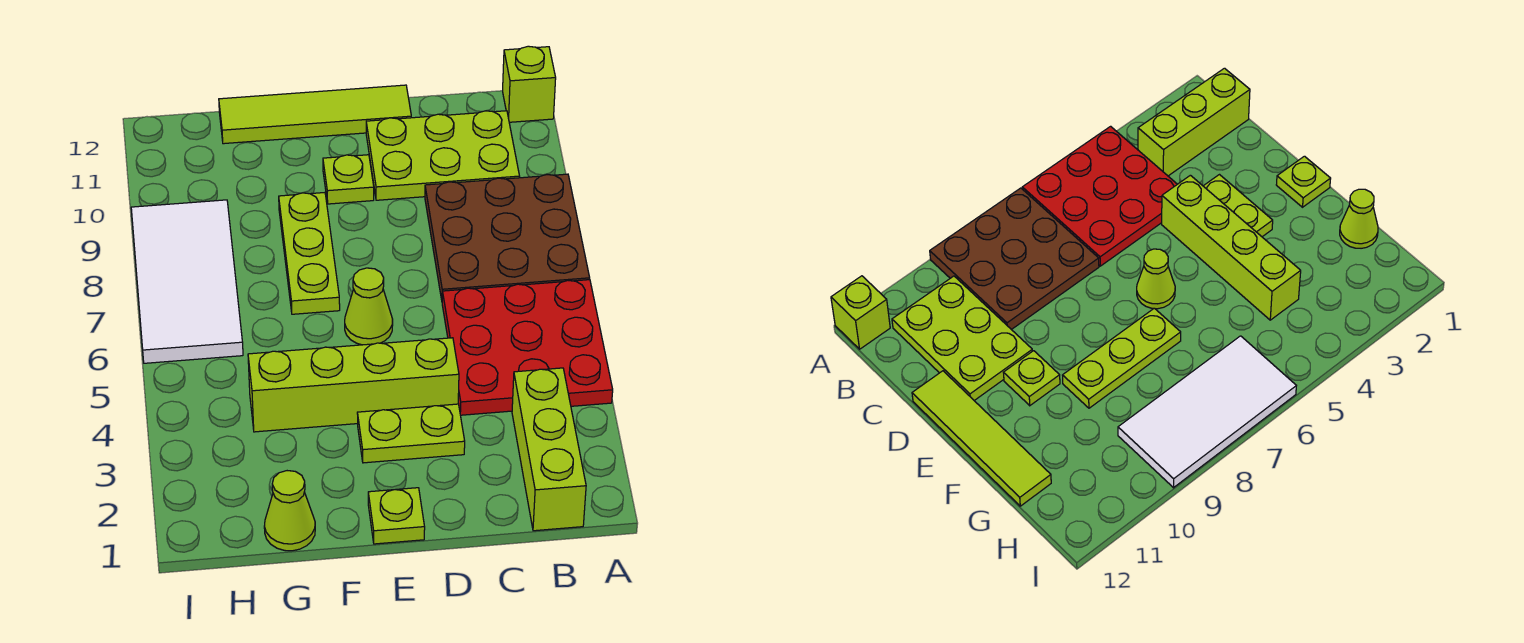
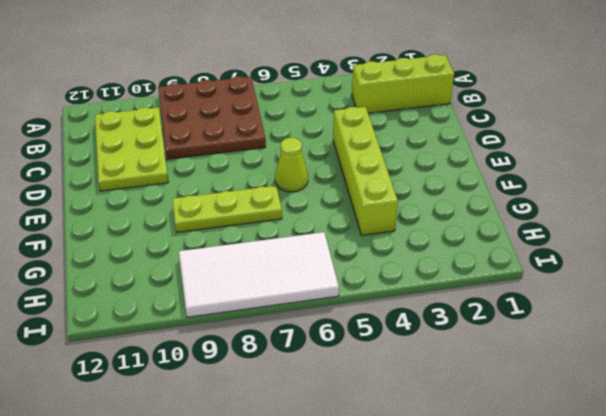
none -> red plate A4:C6 level 1
none -> lime brick A12 level 1
none -> lime plate D3:E3 level 1

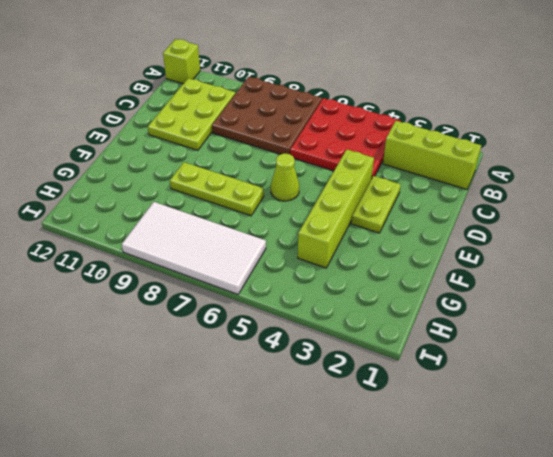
none -> lime tile D12:G12 level 1
none -> lime plate E1 level 1
none -> lime plate E10 level 1

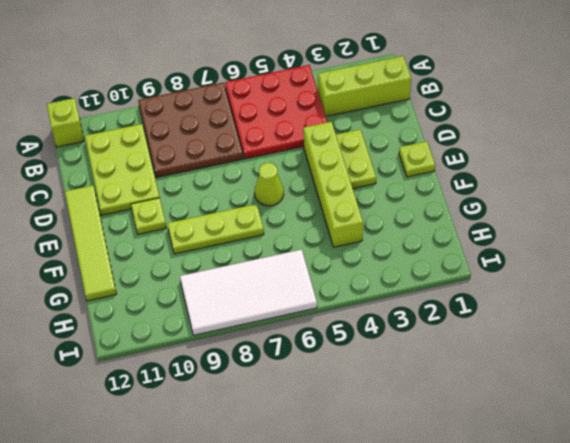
none -> lime cone G1 level 1

